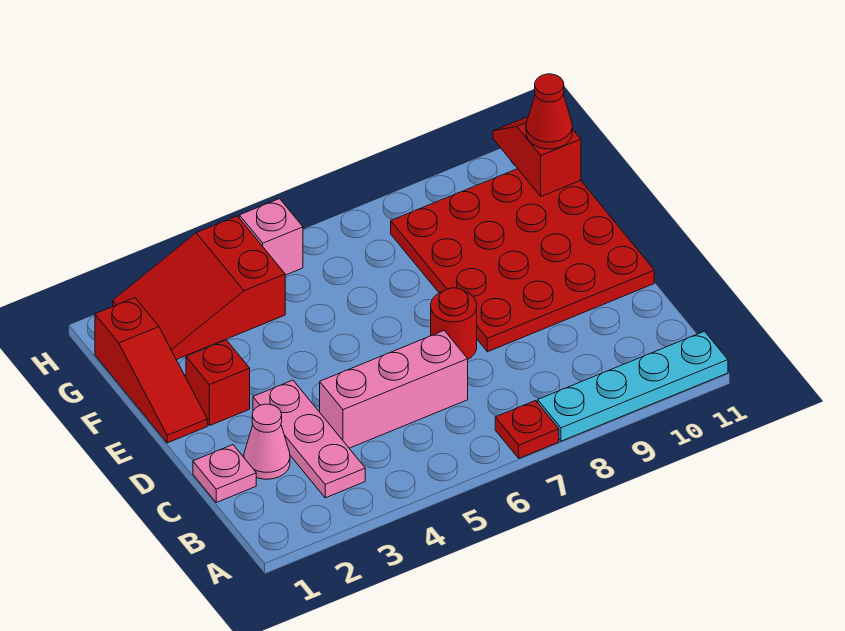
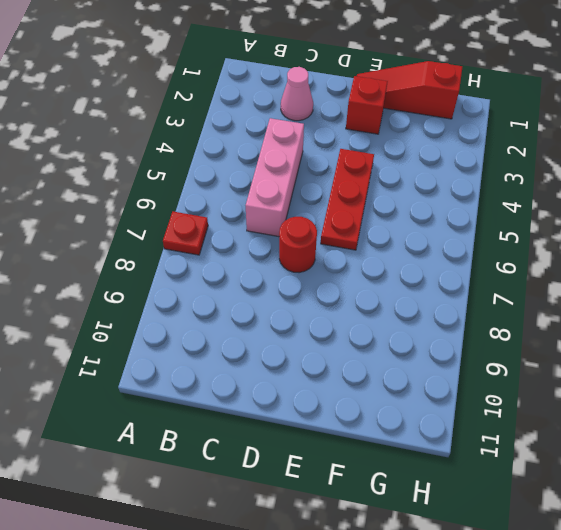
red plate E4:E6 level 1 -> none
none -> cyan plate A8:A11 level 1
none -> pink plate B3:D3 level 1
none -> pink plate C1 level 1

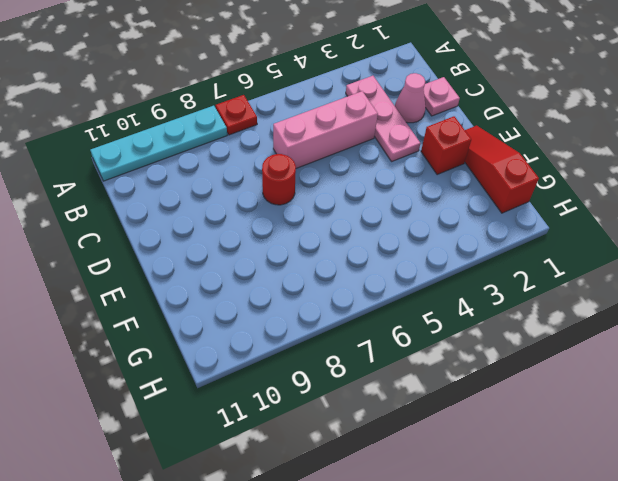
none -> red plate D8:G11 level 1
none -> red slope G2:H4 level 1 top 4
none -> pink brick H5 level 1

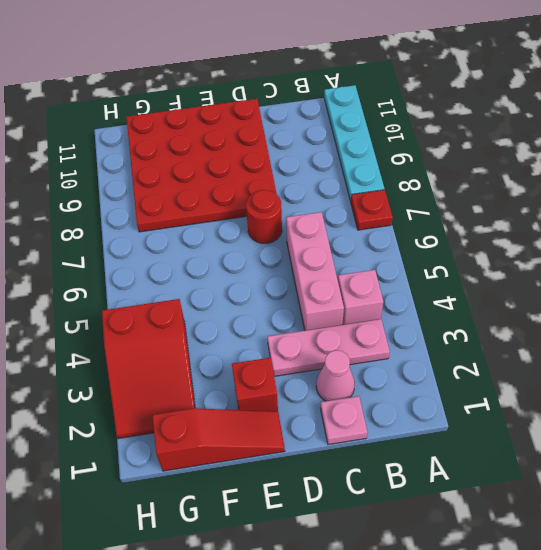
pink brick B4 level 1 -> pink brick H5 level 1
none -> red slope G11:H11 level 2 top G
none -> red cone G11 level 3

